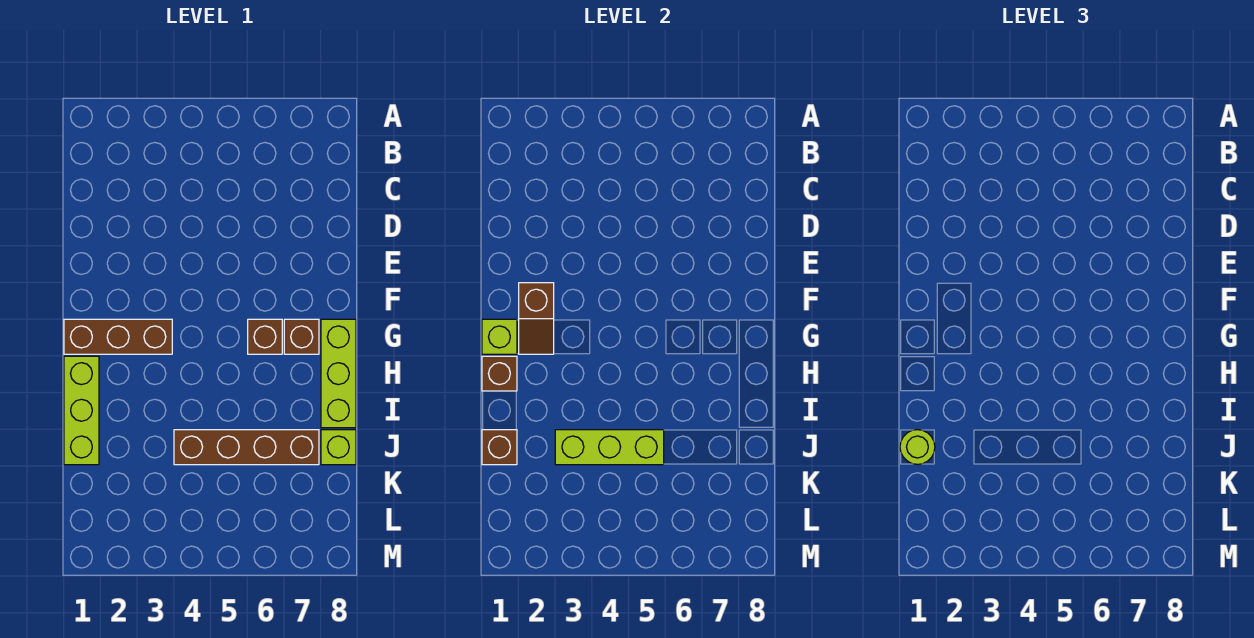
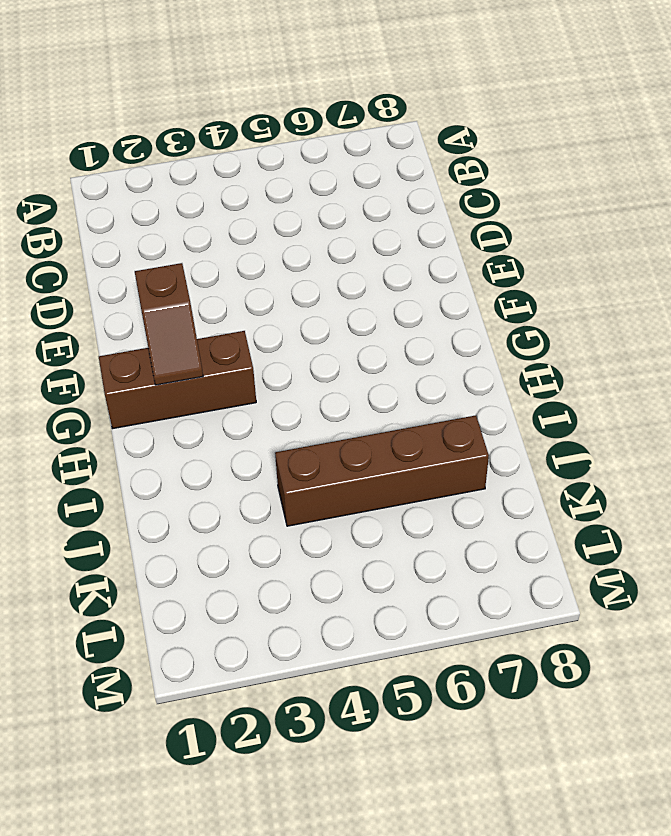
none -> brown brick G6 level 1
none -> brown brick G7 level 1
none -> lime brick G8:I8 level 1

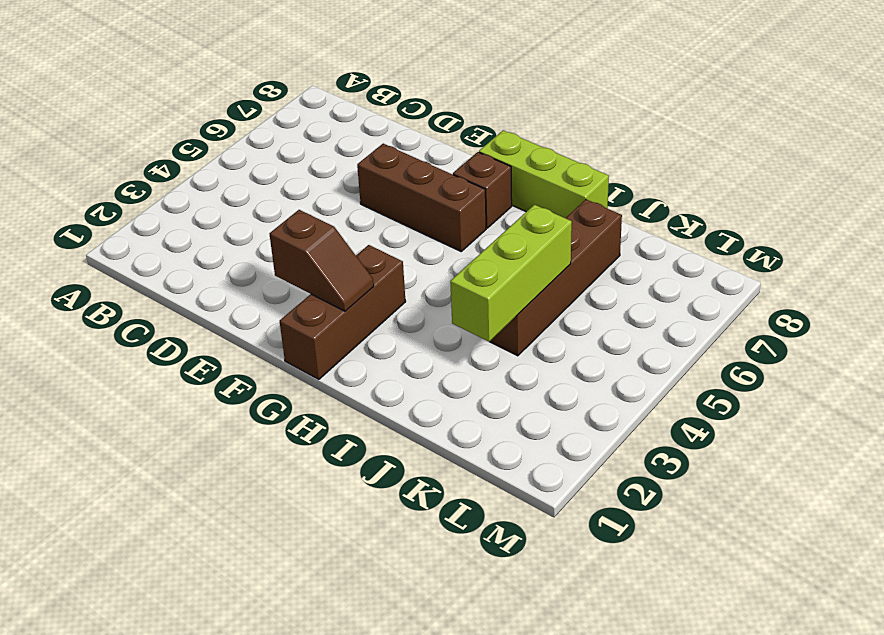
brown brick E6:G6 level 1 -> brown brick G6 level 1
none -> lime brick H1:J1 level 1
none -> lime brick J8 level 1
none -> lime brick G1 level 2

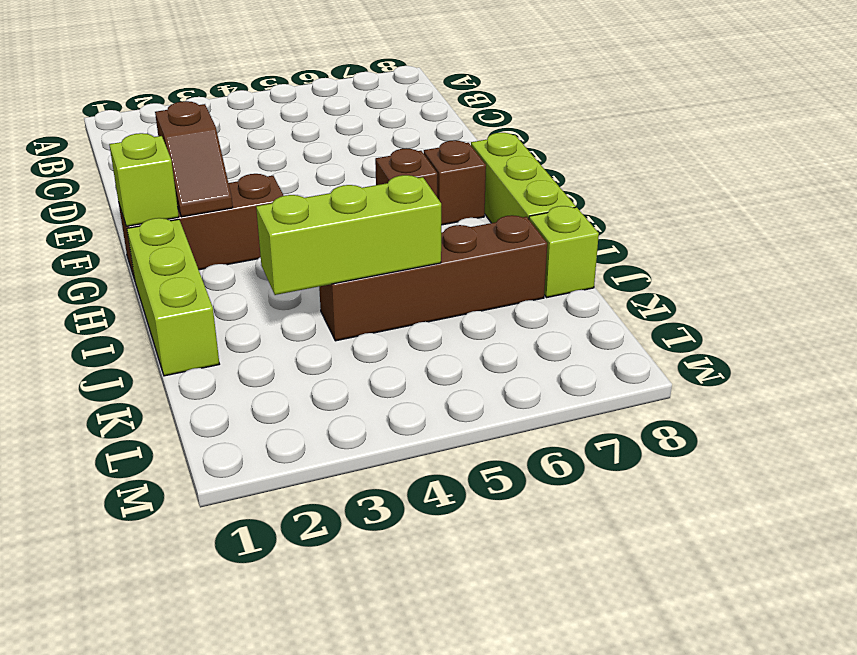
none -> brown brick H1 level 2
none -> brown brick J1 level 2
none -> lime round brick J1 level 3

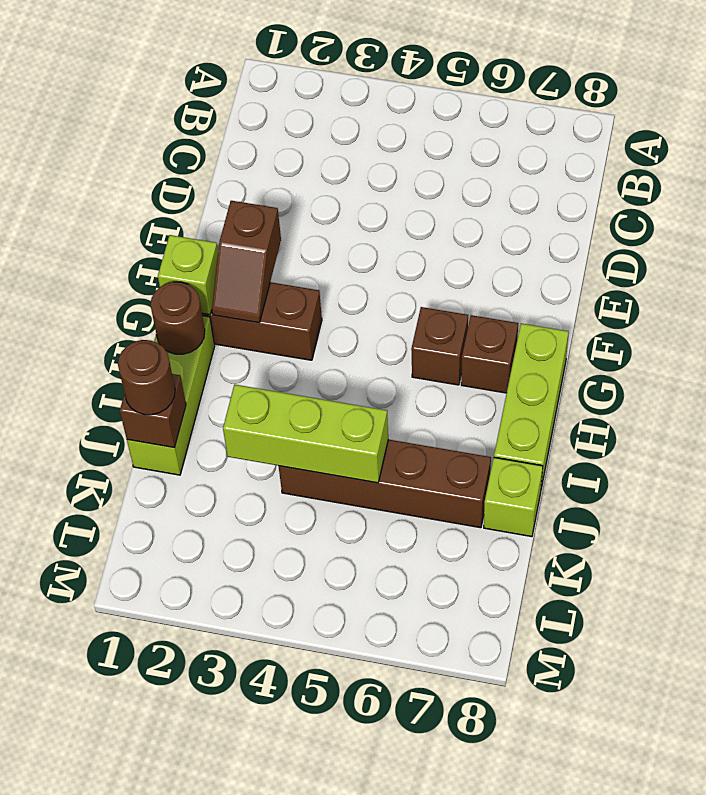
brown round brick H1 level 2 -> brown brick H1 level 2
brown round brick J1 level 3 -> lime round brick J1 level 3

